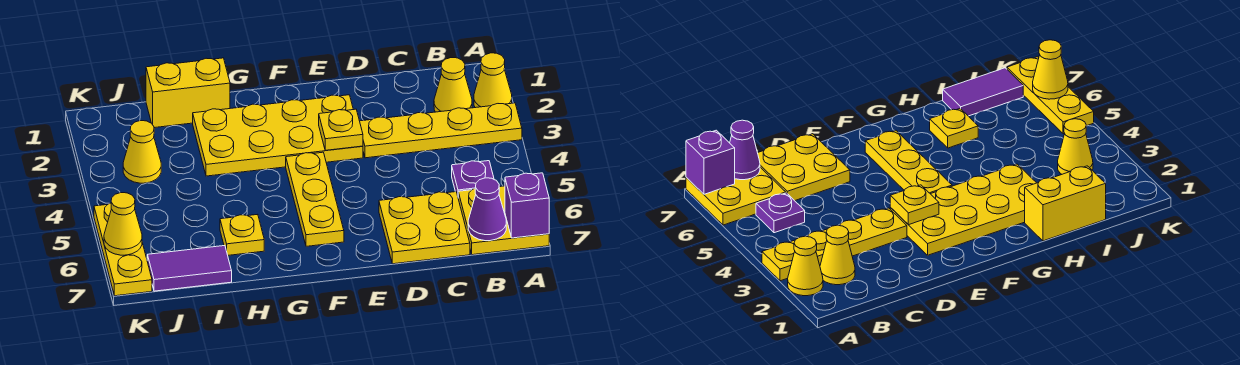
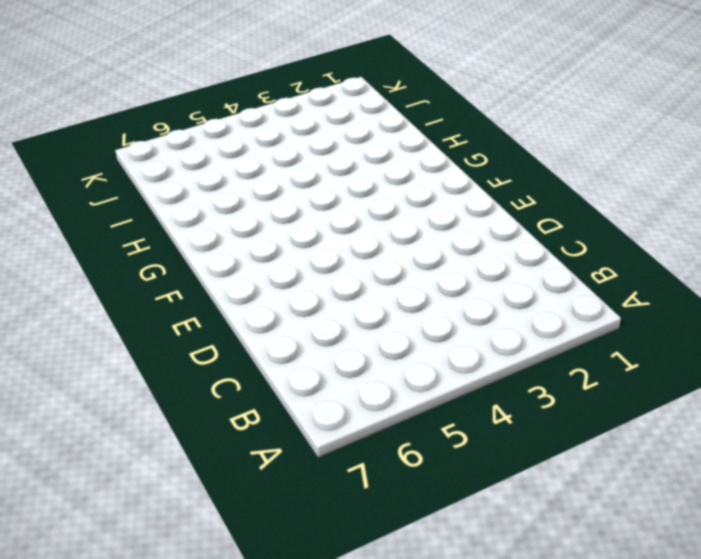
none -> yellow cone A2 level 1
none -> yellow plate A3:D3 level 1
none -> yellow plate A6:B7 level 1

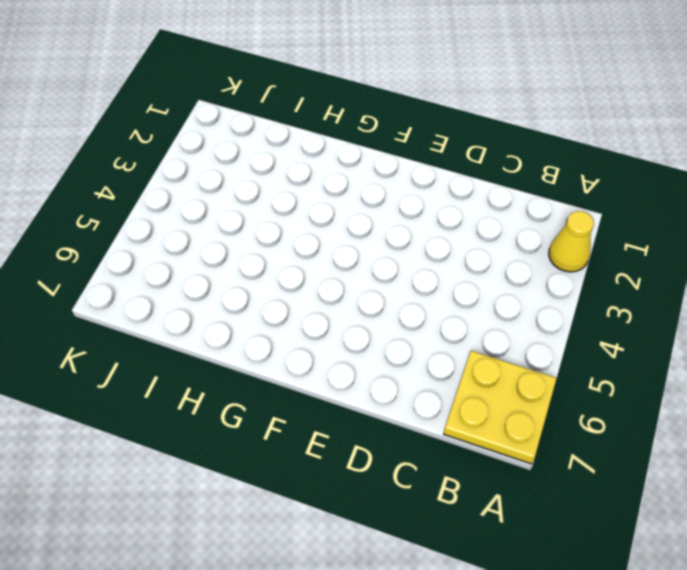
none -> yellow plate A3:D3 level 1
none -> yellow cone B2 level 1
none -> purple plate B5 level 1

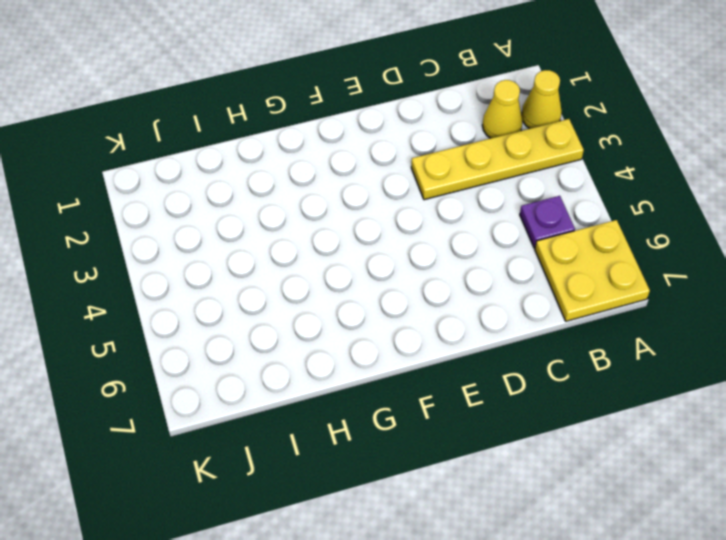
none -> yellow plate C6:D7 level 1
none -> yellow plate E2:H3 level 1
none -> yellow plate F4:F6 level 1

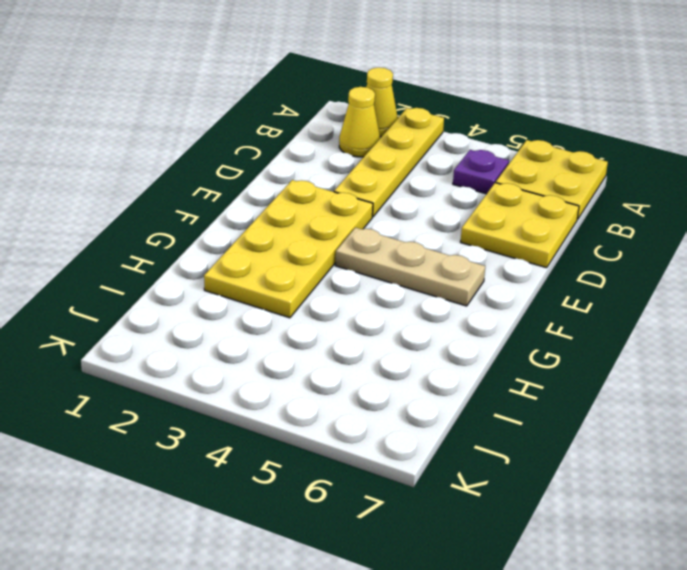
tan plate F4:F6 level 1 -> yellow plate F4:F6 level 1
none -> yellow brick H1:I1 level 1
none -> yellow plate H6 level 1
none -> purple tile I7:J7 level 1

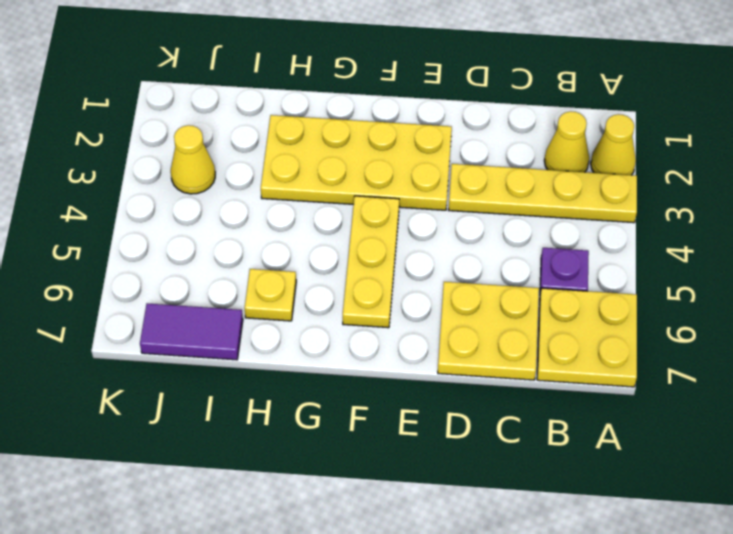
none -> yellow brick H1:I1 level 1
none -> yellow plate K5:K7 level 1
none -> purple brick A7 level 2

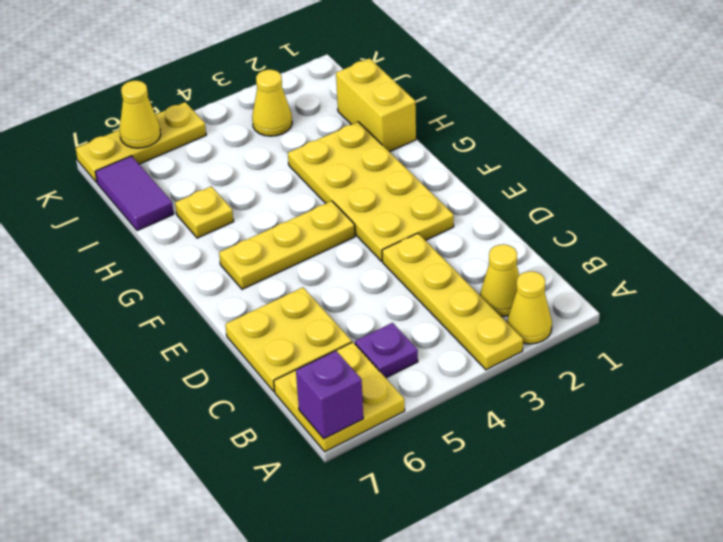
none -> purple cone B7 level 2
none -> yellow plate E3 level 2

